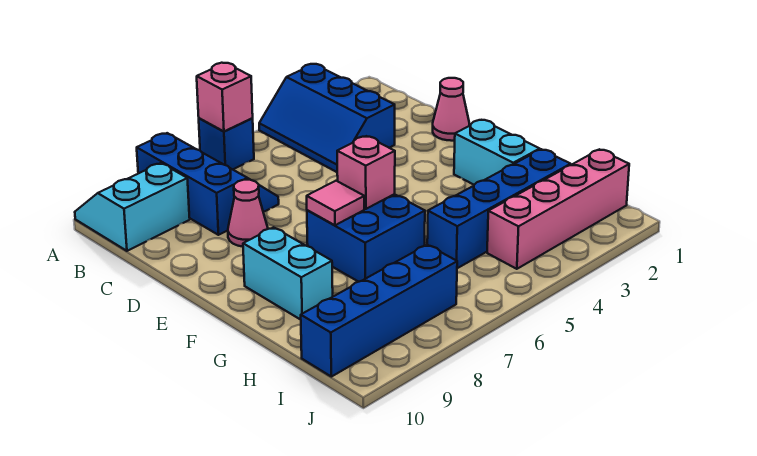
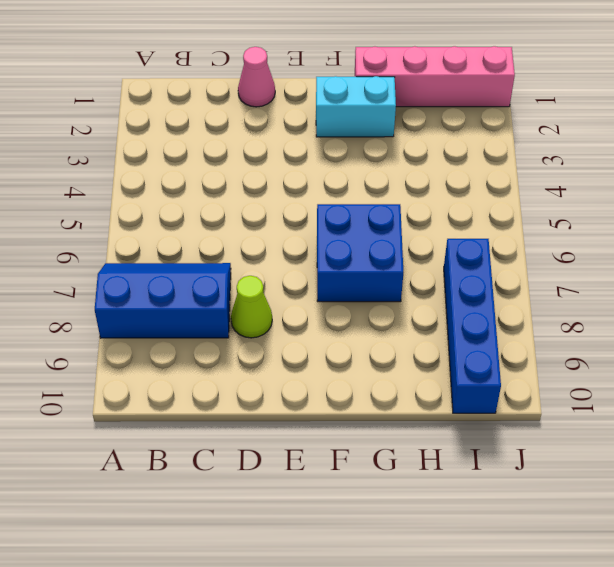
lime cone D8 level 1 -> pink cone D8 level 1
pink brick G1:J1 level 1 -> pink brick I1:I4 level 1
none -> blue slope A3:C4 level 1 top 3
none -> blue brick A6 level 1
none -> cyan slope A9:B10 level 1 top B

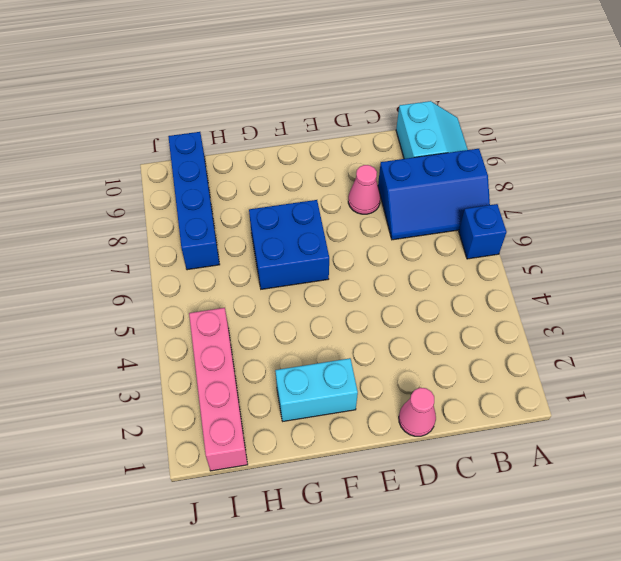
none -> blue slope A3:C4 level 1 top 3
none -> cyan brick F9:G9 level 1
none -> blue brick H2:H5 level 1

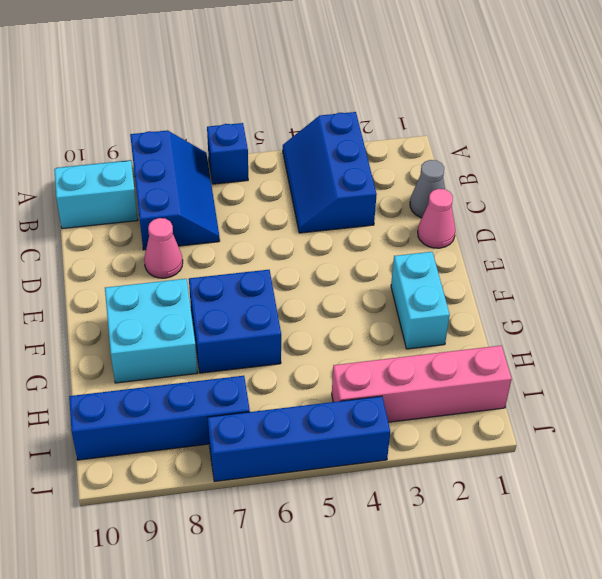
grey cone C1 level 1 -> none
cyan brick F8:G9 level 1 -> cyan brick F9:G9 level 1
blue brick J4:J7 level 1 -> blue brick H2:H5 level 1
none -> pink brick A6 level 2
none -> pink brick F6 level 2
none -> pink tile F7 level 2

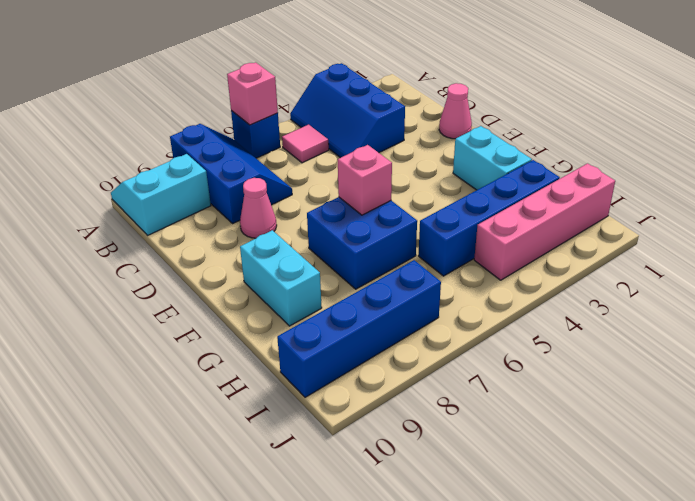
pink tile B5 level 1 -> pink tile F7 level 2

